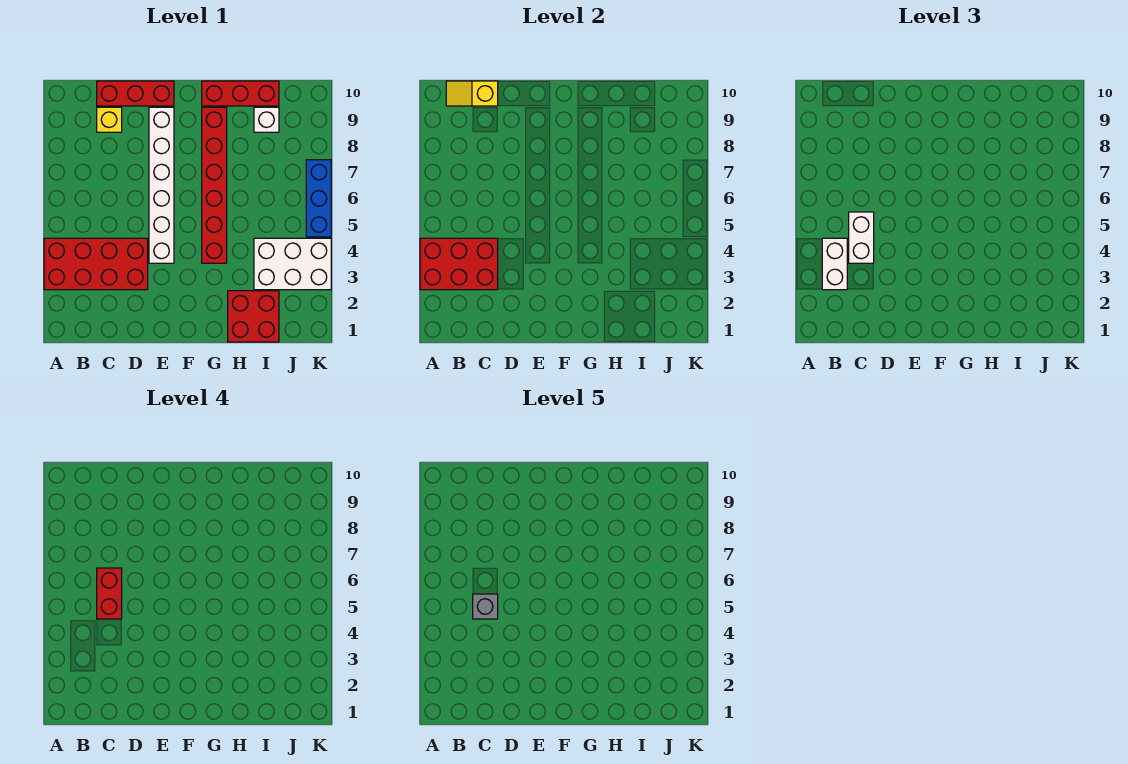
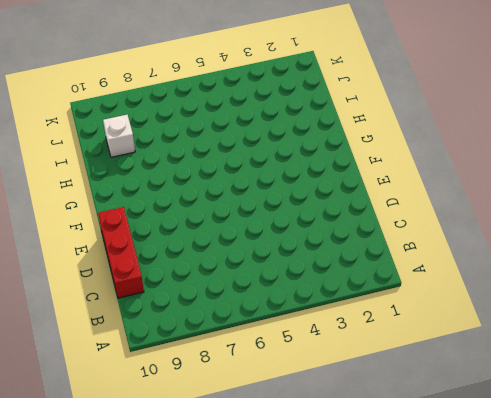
none -> red brick A3:D4 level 1
none -> yellow brick C9 level 1
none -> white brick E4:E9 level 1

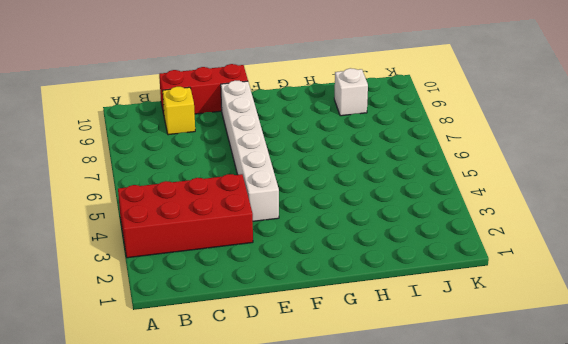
none -> red brick G4:G9 level 1
none -> red brick G10:I10 level 1
none -> red brick H1:I2 level 1

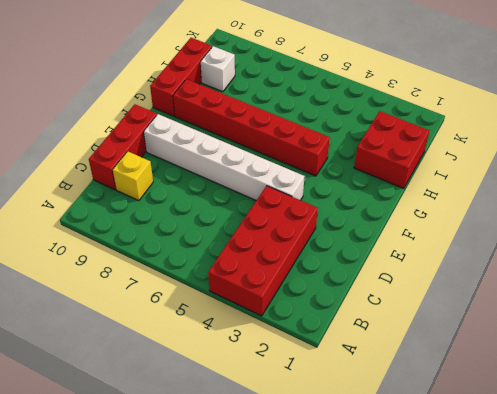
none -> white brick I3:K4 level 1
none -> blue brick K5:K7 level 1
none -> red brick A3:C4 level 2

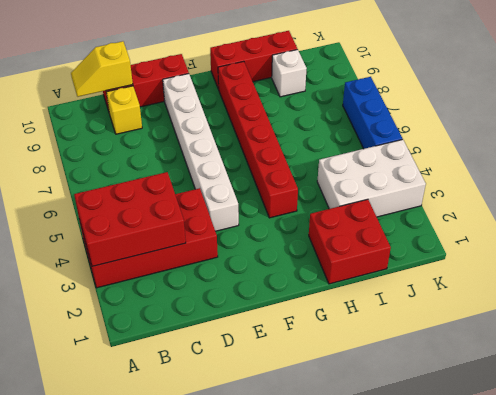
none -> white brick B3:B4 level 3
none -> white brick C4:C5 level 3
none -> red brick C5:C6 level 4

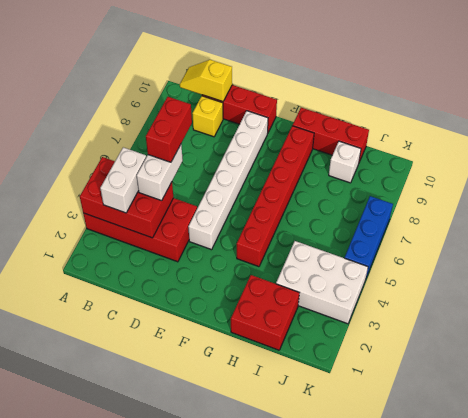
none -> grey brick C5 level 5

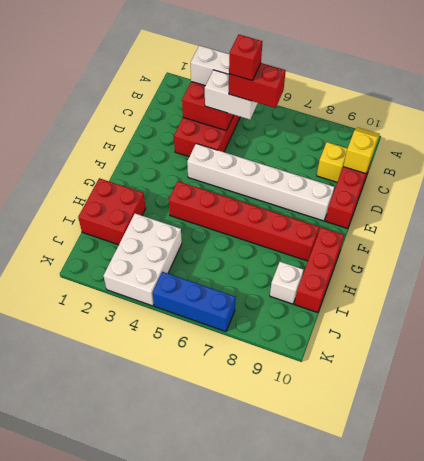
red brick C5 level 5 -> grey brick C5 level 5

